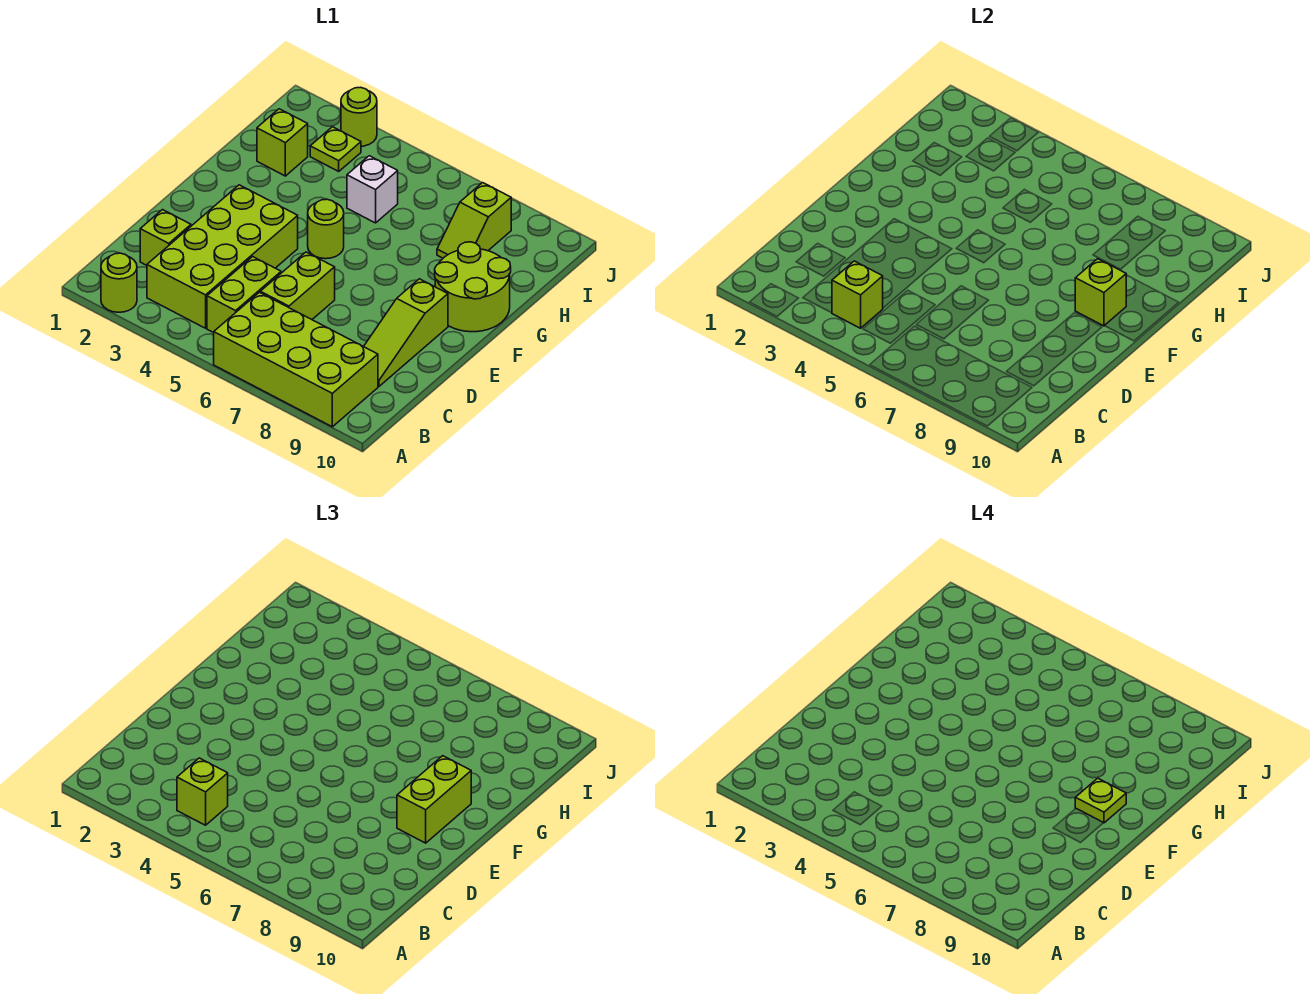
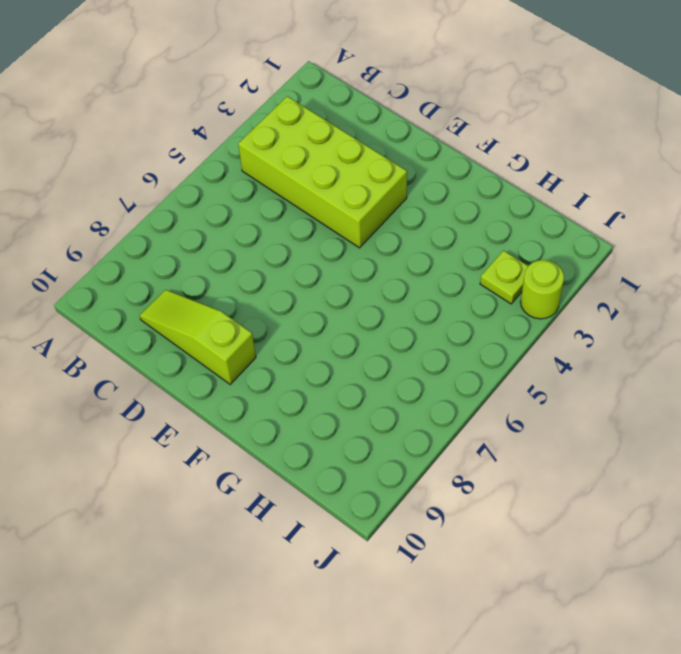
none -> lime round brick A2 level 1
none -> lime brick A6:B9 level 1
none -> lime brick B5:C5 level 1

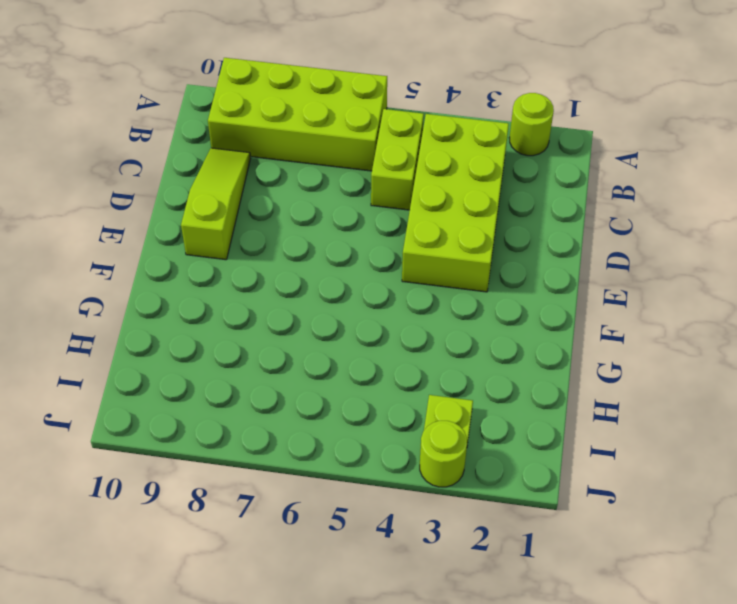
none -> lime brick C2 level 1
none -> lime brick C6:D6 level 1
none -> lime round brick F5 level 1

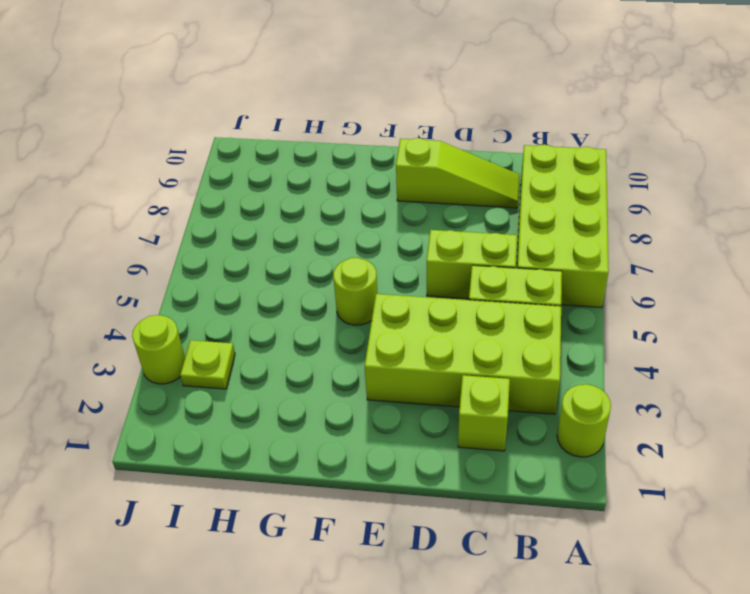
none -> lime round brick F9:G10 level 1
none -> lime brick H2 level 1
none -> white brick H5 level 1

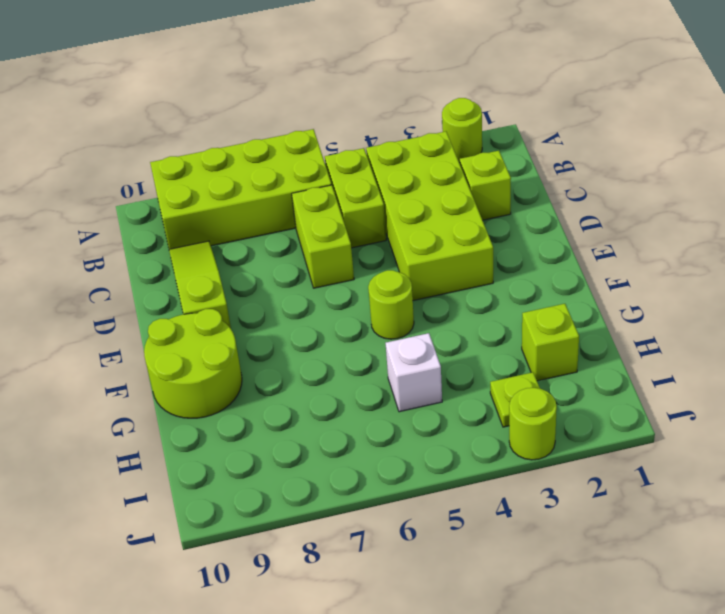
none -> lime slope H8:I8 level 1 top I
none -> lime brick B4 level 2
none -> lime brick F9 level 2

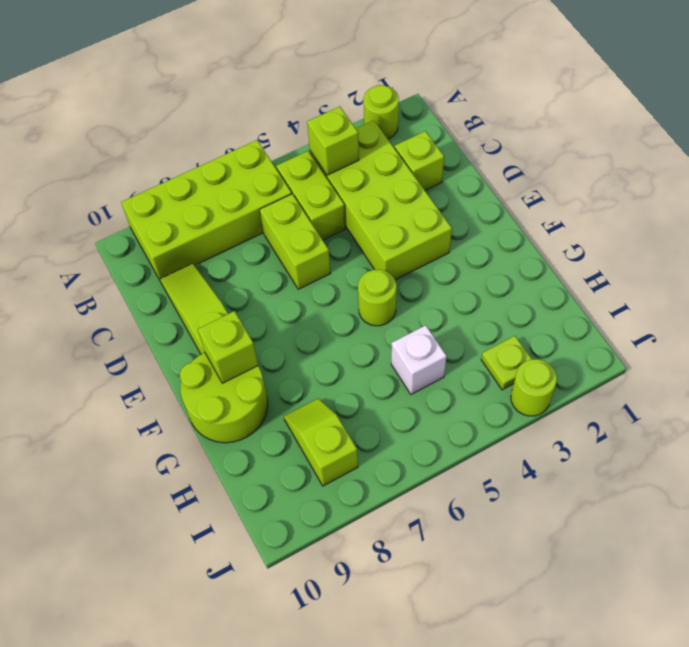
none -> lime brick H2 level 1
none -> lime brick B4 level 3
none -> lime brick E9:F9 level 3

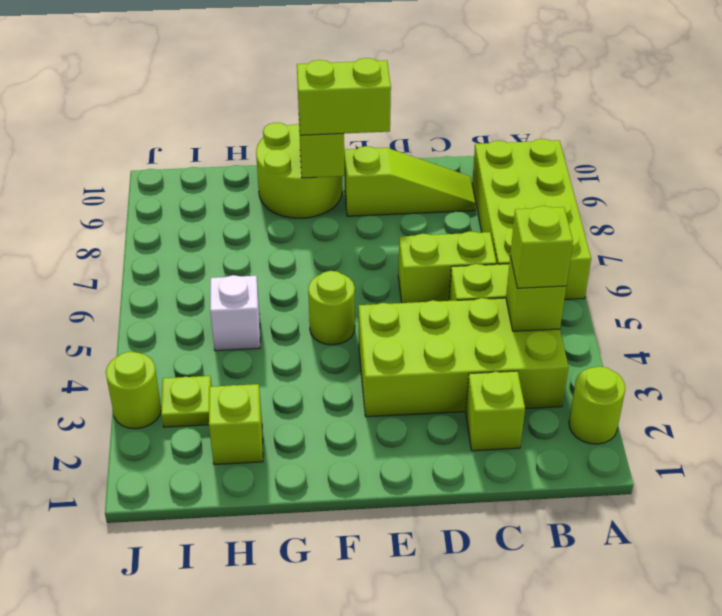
none -> lime slope H8:I8 level 1 top I
none -> lime plate F9 level 4

